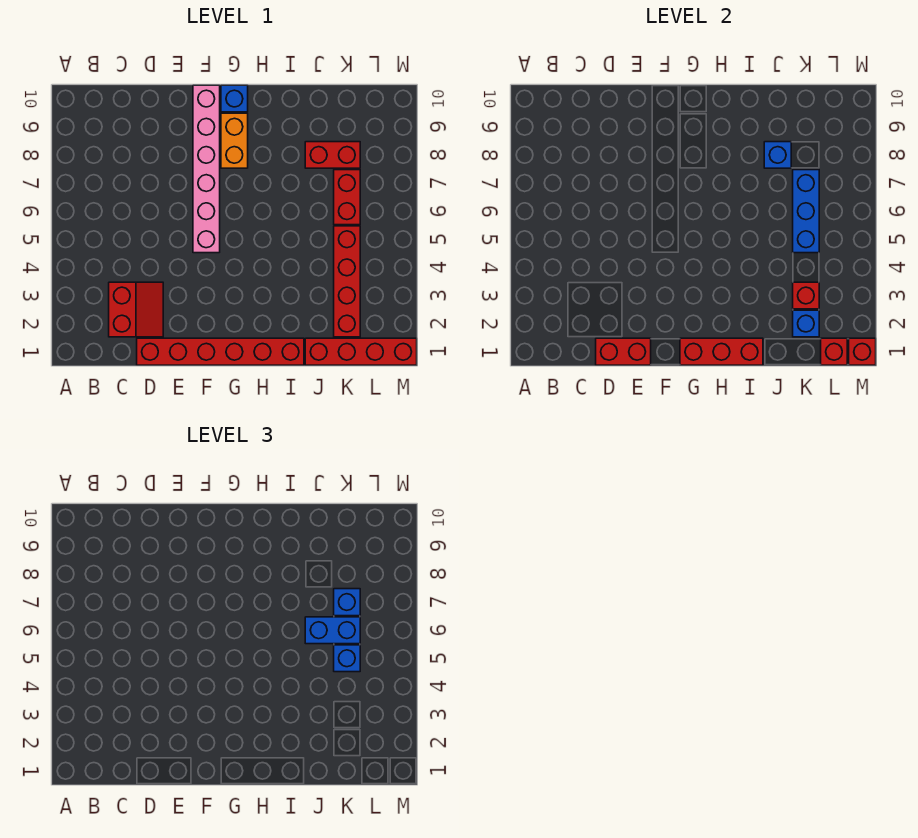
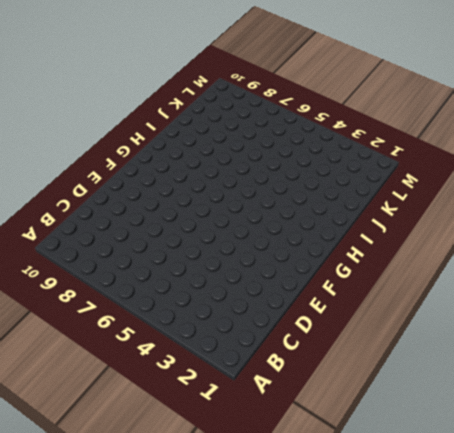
none -> red slope C2:D3 level 1 top C
none -> red brick D1:I1 level 1
none -> pink brick F5:F10 level 1

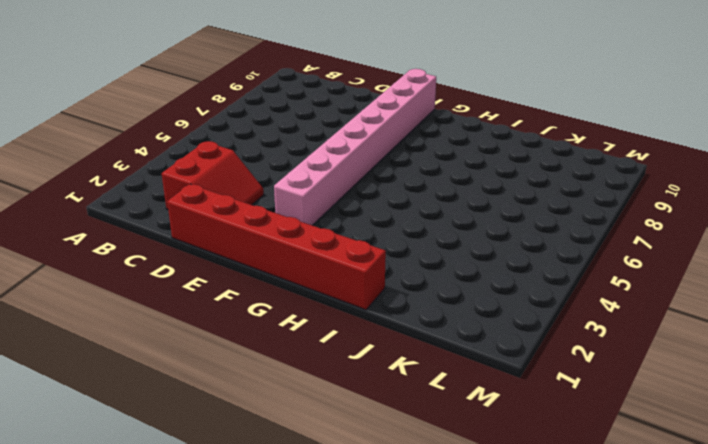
pink brick F3:F10 level 1 -> pink brick F5:F10 level 1
none -> orange brick G8:G9 level 1
none -> blue brick G10 level 1
none -> red brick J1:M1 level 1

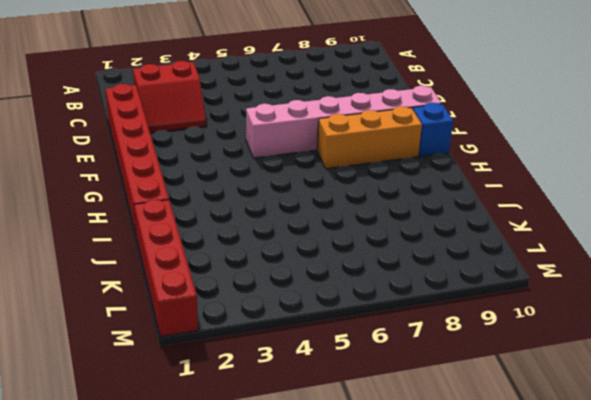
orange brick G7:G9 level 1 -> orange brick G8:G9 level 1
none -> red brick J8:K8 level 1
none -> red brick K2:K5 level 1
none -> red brick K6:K7 level 1

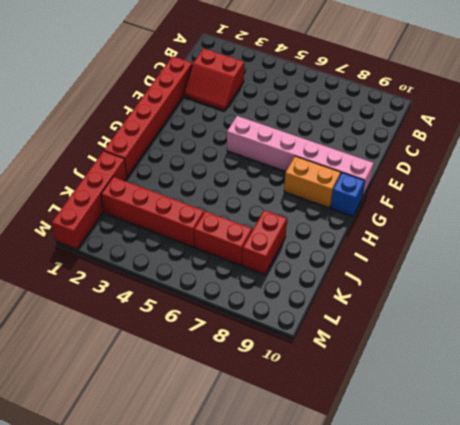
none -> red brick D1:E1 level 2
none -> red brick G1:I1 level 2
none -> blue brick J8 level 2

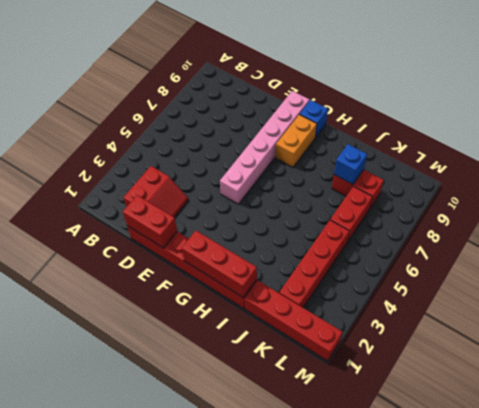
none -> blue brick K2 level 2
none -> red brick K3 level 2
none -> blue brick K5:K7 level 2

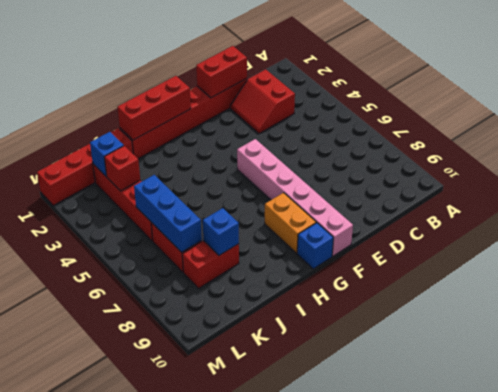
none -> red brick L1 level 2
none -> red brick M1 level 2
none -> blue brick J6:K6 level 3

